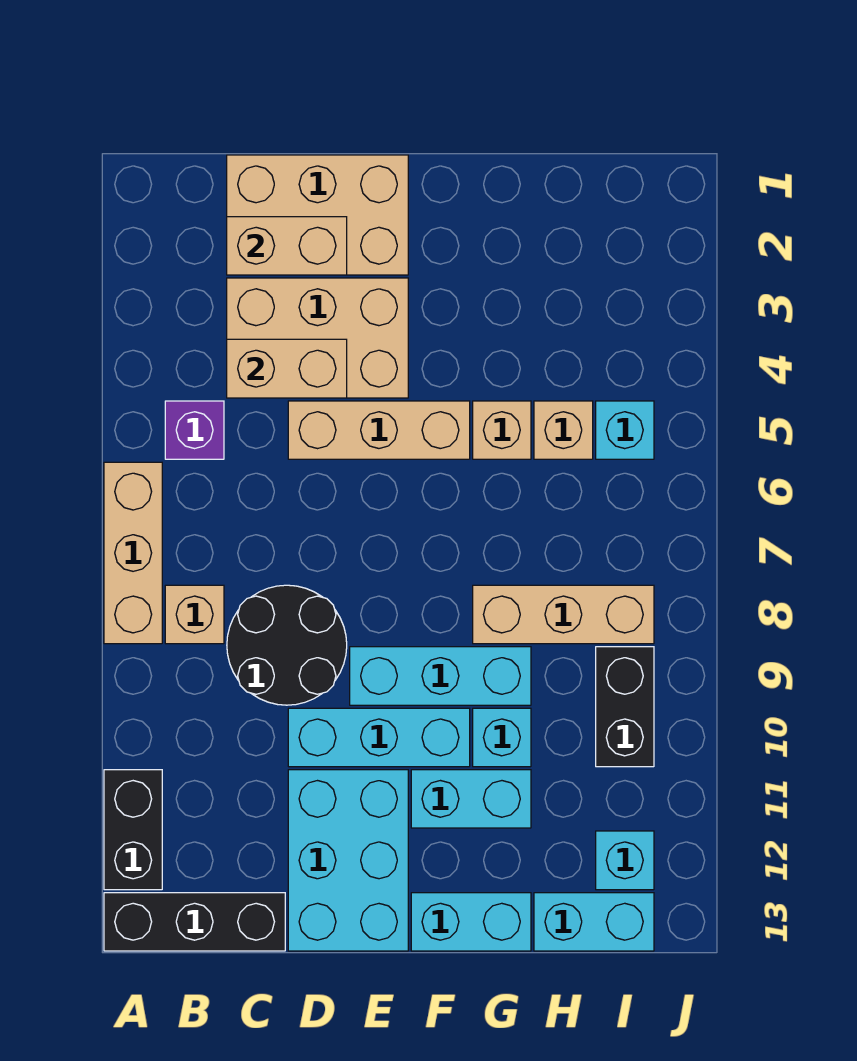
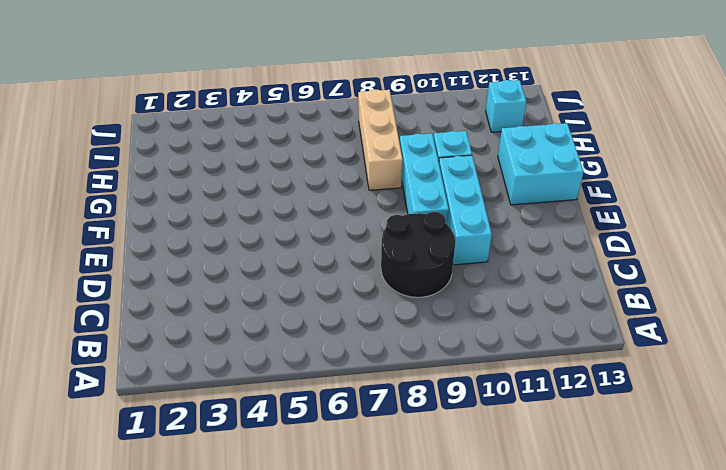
cyan brick F12:G13 level 1 -> cyan brick F13:G13 level 1
none -> tan brick A6:A8 level 1
none -> black brick A11:A12 level 1
none -> black brick A13:C13 level 1

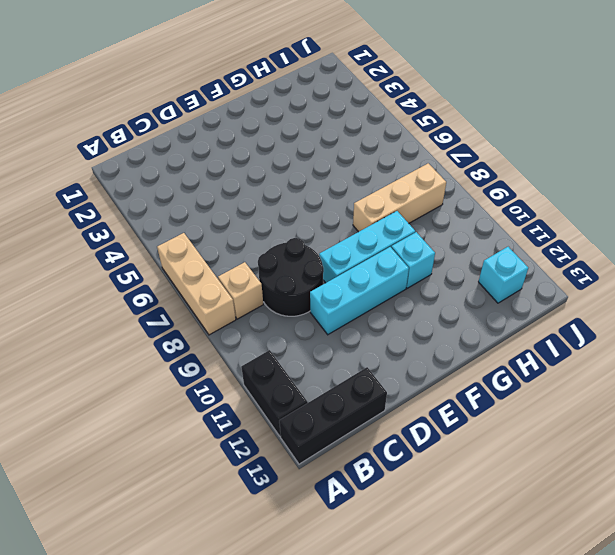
none -> purple brick B5 level 1
none -> tan brick C1:E2 level 1
none -> tan brick C3:E4 level 1

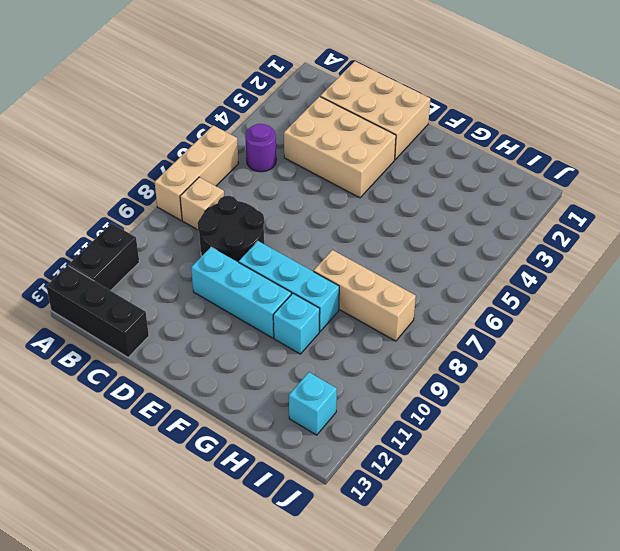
purple round brick B5 level 1 -> purple brick B5 level 1
none -> tan brick D5:F5 level 1
none -> cyan brick D11:E13 level 1
none -> cyan brick F11:G11 level 1

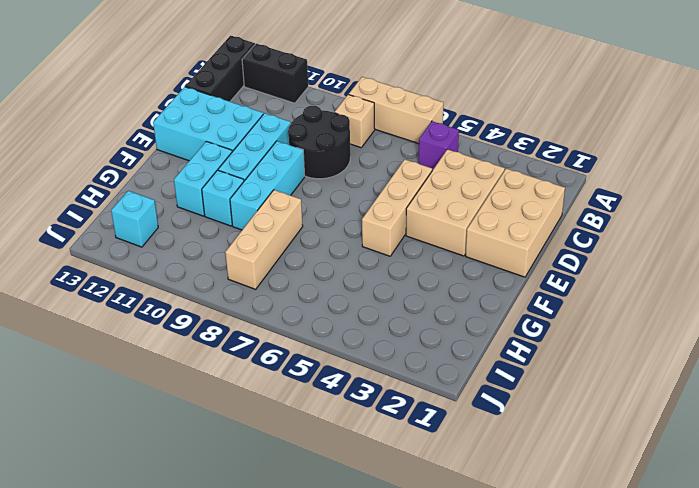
none -> cyan brick F13:G13 level 1
none -> tan brick G5 level 1
none -> tan brick H5 level 1

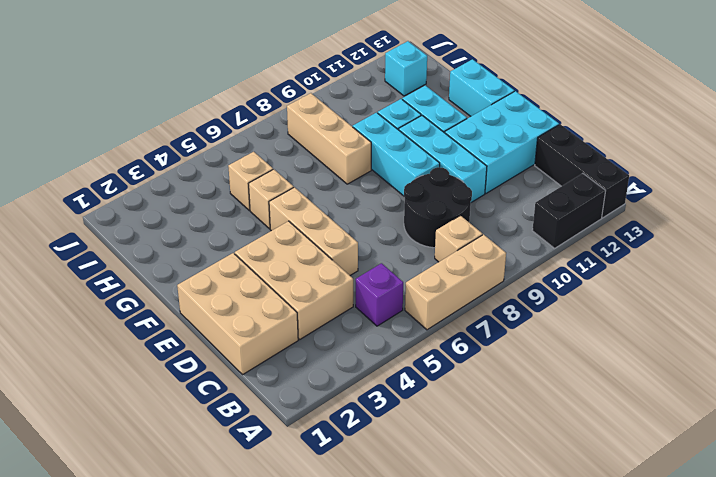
none -> cyan brick H13:I13 level 1
none -> cyan brick I5 level 1
none -> black brick I9:I10 level 1

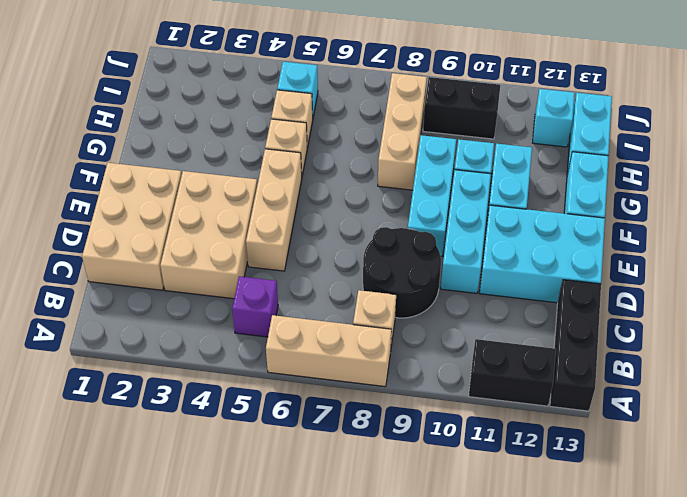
none -> tan brick C2:D2 level 2
none -> tan brick C4:D4 level 2

